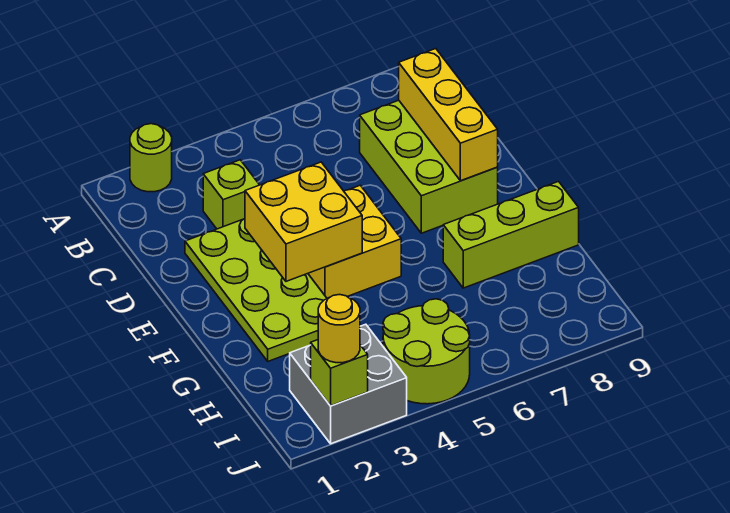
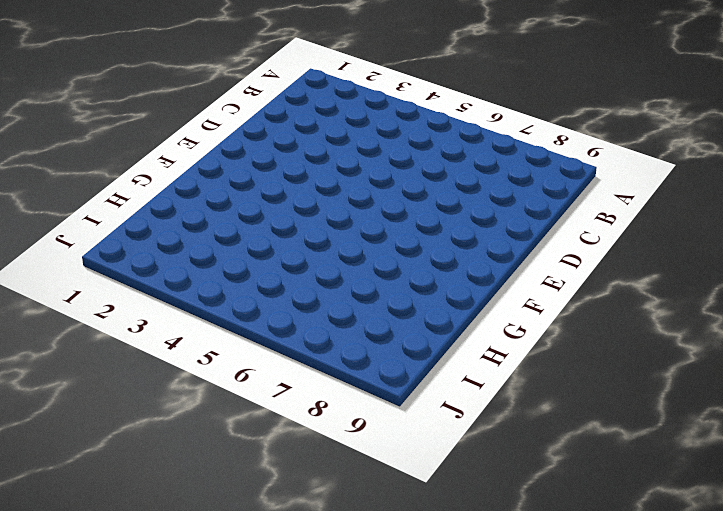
none -> lime round brick A2 level 1
none -> lime brick C3 level 1
none -> lime brick C7:E8 level 1

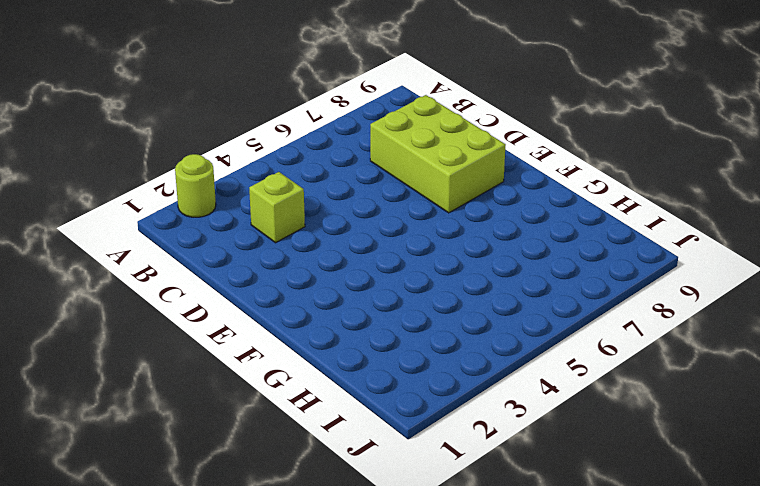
none -> lime plate D2:G3 level 1
none -> yellow brick E4:F5 level 1
none -> lime brick G7:G9 level 1

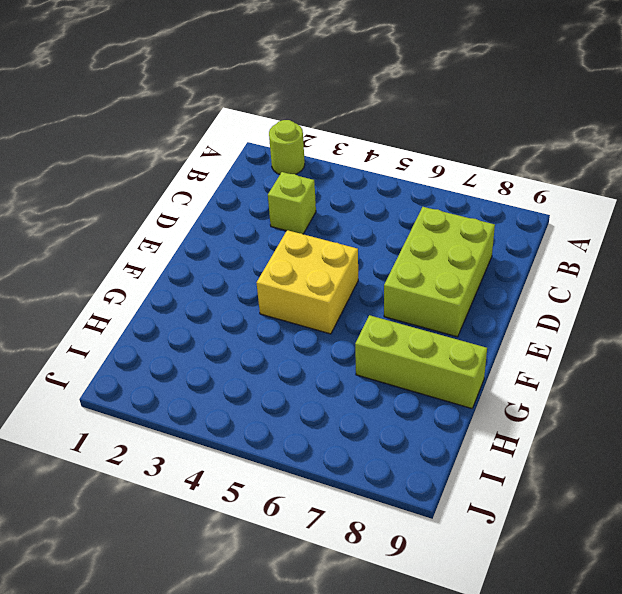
none -> lime plate D2:G3 level 1
none -> grey brick I2:J3 level 1
none -> lime round brick I4:J5 level 1

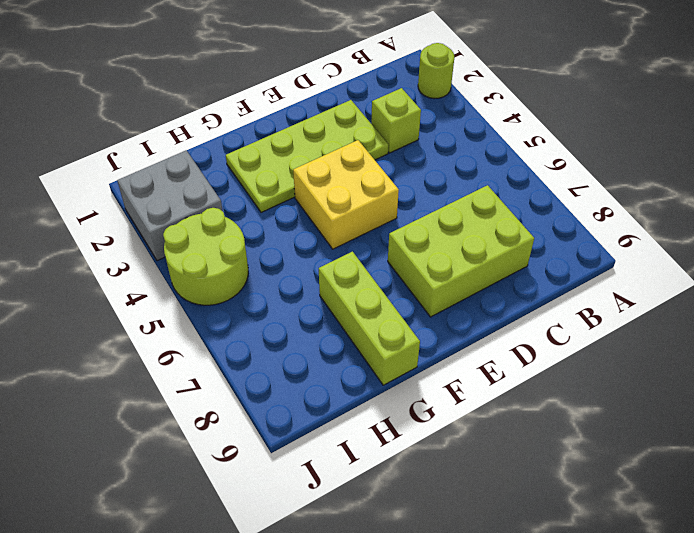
none -> yellow brick C8:E8 level 2
none -> yellow brick E3:F4 level 2
none -> lime brick J2 level 2

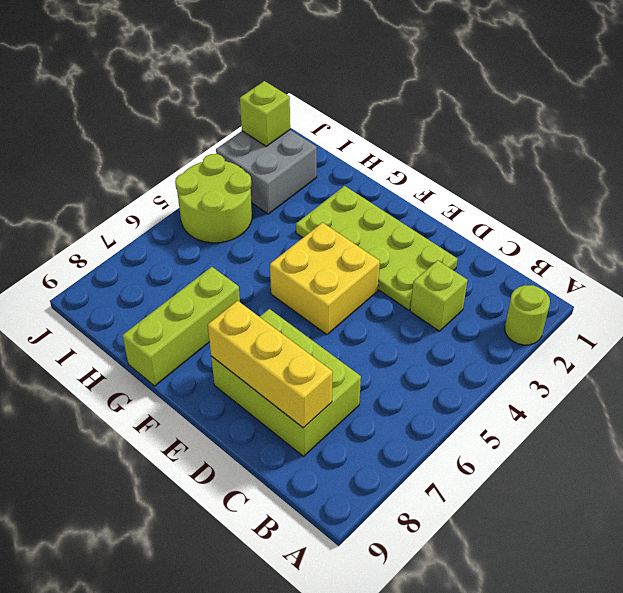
none -> yellow brick E3:F4 level 2
none -> yellow round brick J2 level 3

